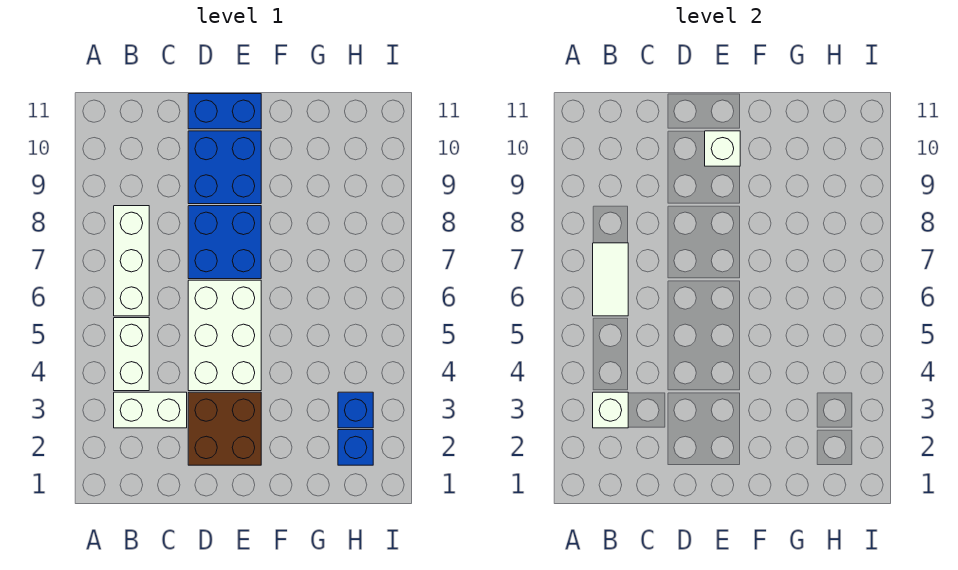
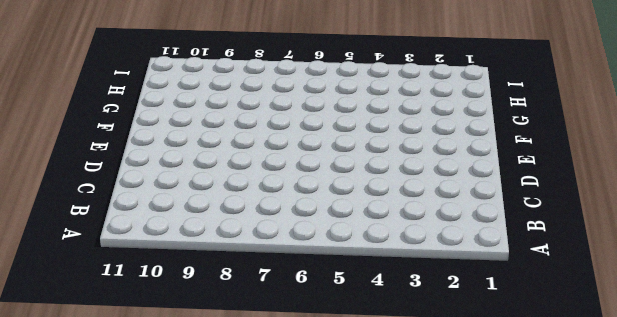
none -> white brick B3:C3 level 1
none -> white brick B4:B5 level 1
none -> white brick B6:B8 level 1

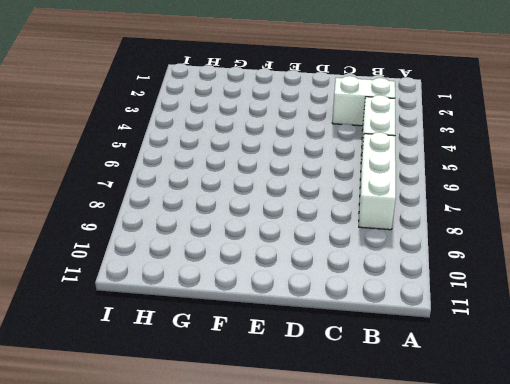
none -> brown brick D2:E3 level 1
none -> white brick D4:E6 level 1
none -> blue brick D7:E8 level 1

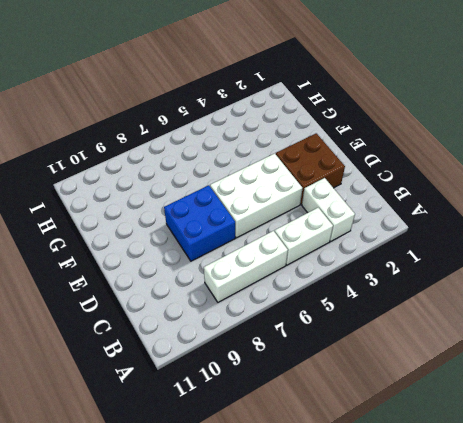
none -> blue brick D9:E10 level 1
none -> blue brick D11:E11 level 1
none -> blue brick H2 level 1

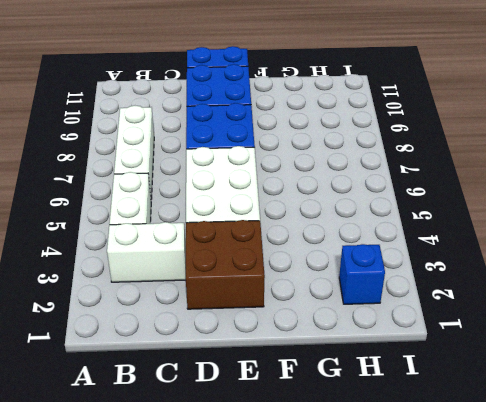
none -> blue brick H3 level 1
none -> white brick B3 level 2
none -> white tile B6:B7 level 2

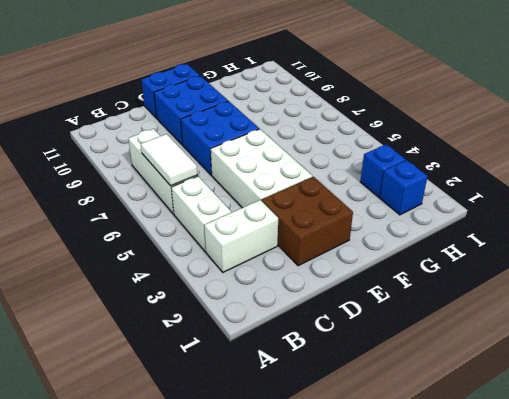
none -> white brick B3 level 2
none -> white brick E10 level 2

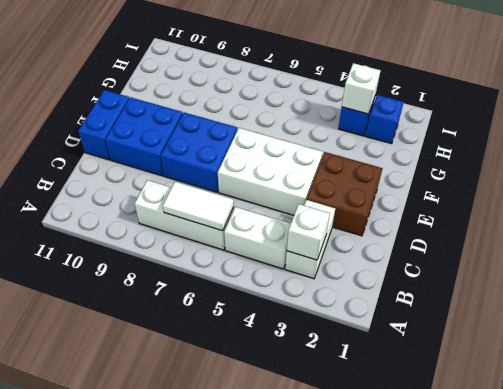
white brick H3 level 2 -> white brick E10 level 2

